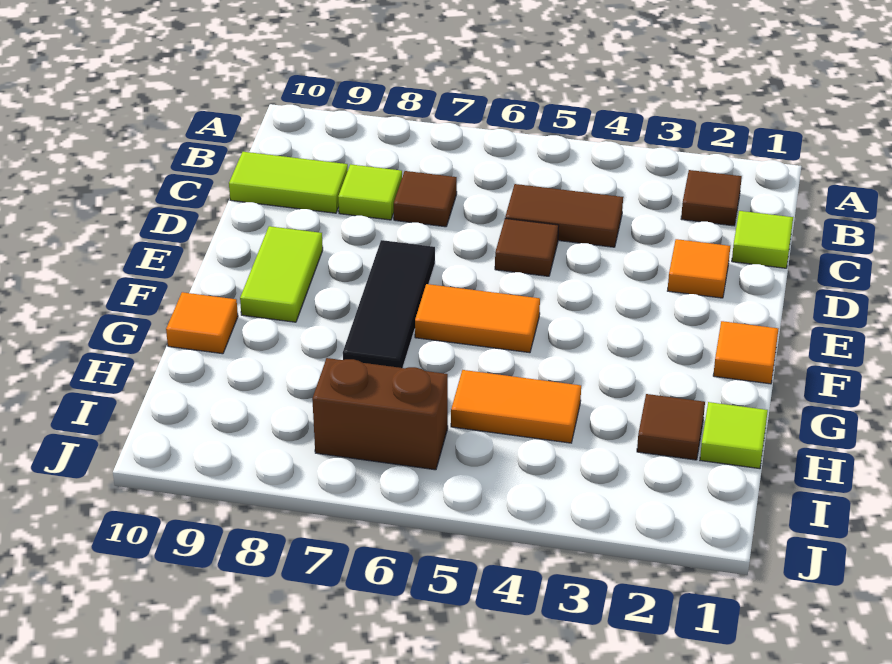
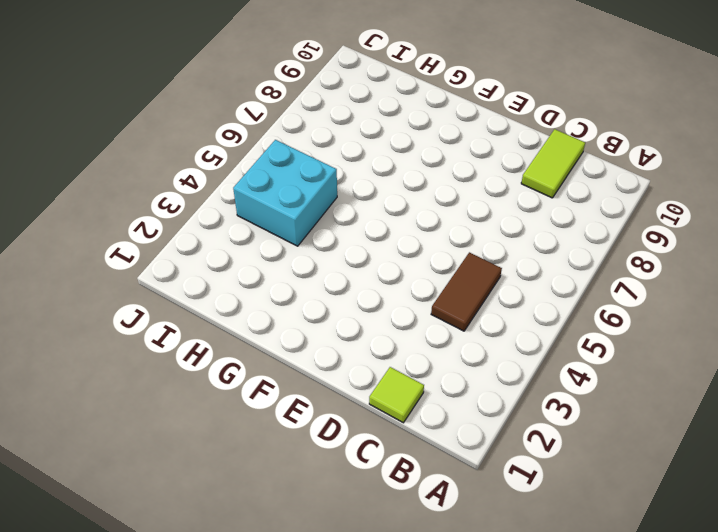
cyan brick H4:I5 level 1 -> orange tile H4:H5 level 1
none -> brown tile B2 level 1
none -> brown tile C7 level 1
none -> lime tile C8 level 1

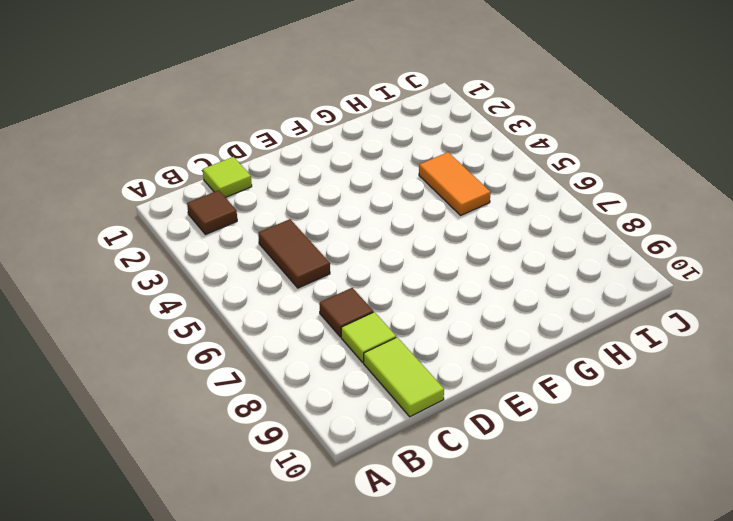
none -> orange tile D2 level 1
none -> brown tile D5 level 1
none -> black tile E7:G7 level 1

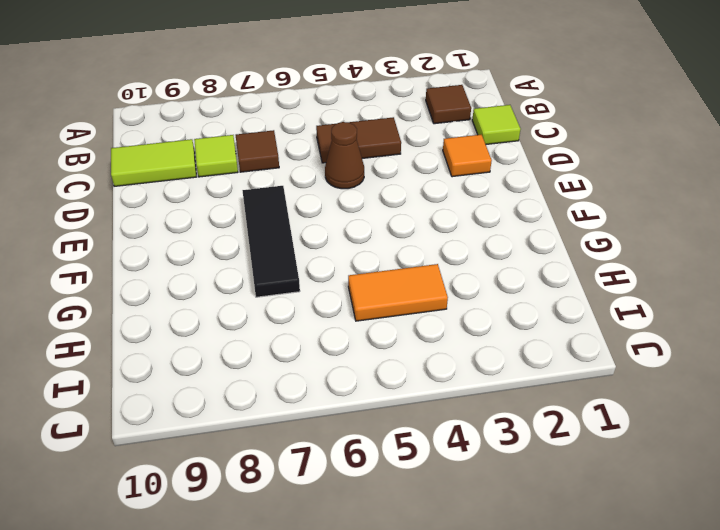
brown cone D5 level 1 -> brown tile D5 level 1
none -> lime tile E9:F9 level 1
none -> orange tile F1 level 1
none -> orange tile F5:F6 level 1

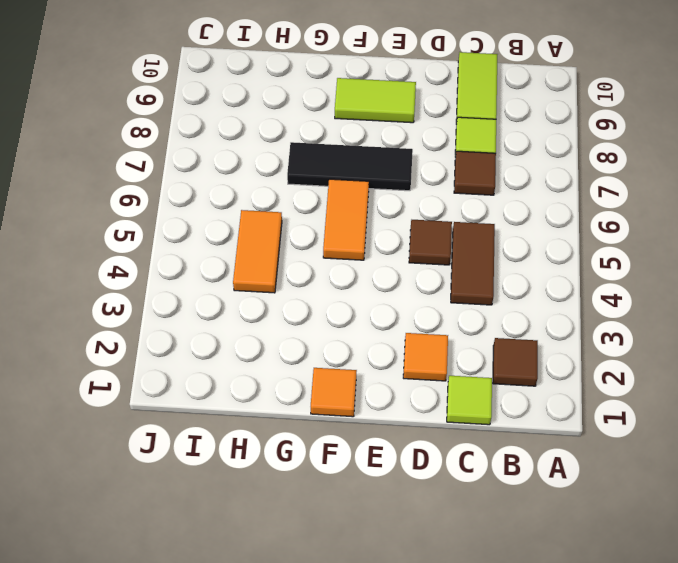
none -> orange tile G10 level 1
none -> lime tile H1 level 1
none -> brown tile H2 level 1

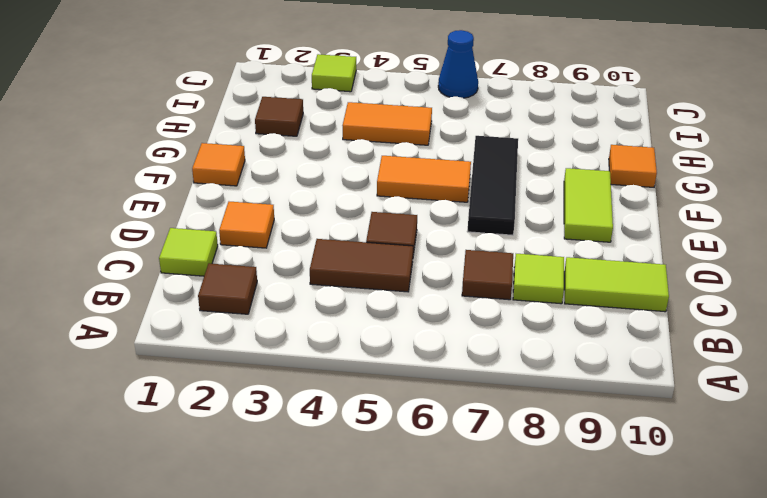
lime tile J3 level 1 -> lime tile H1 level 1
blue cone J6 level 1 -> none
none -> brown brick I6:I7 level 1

